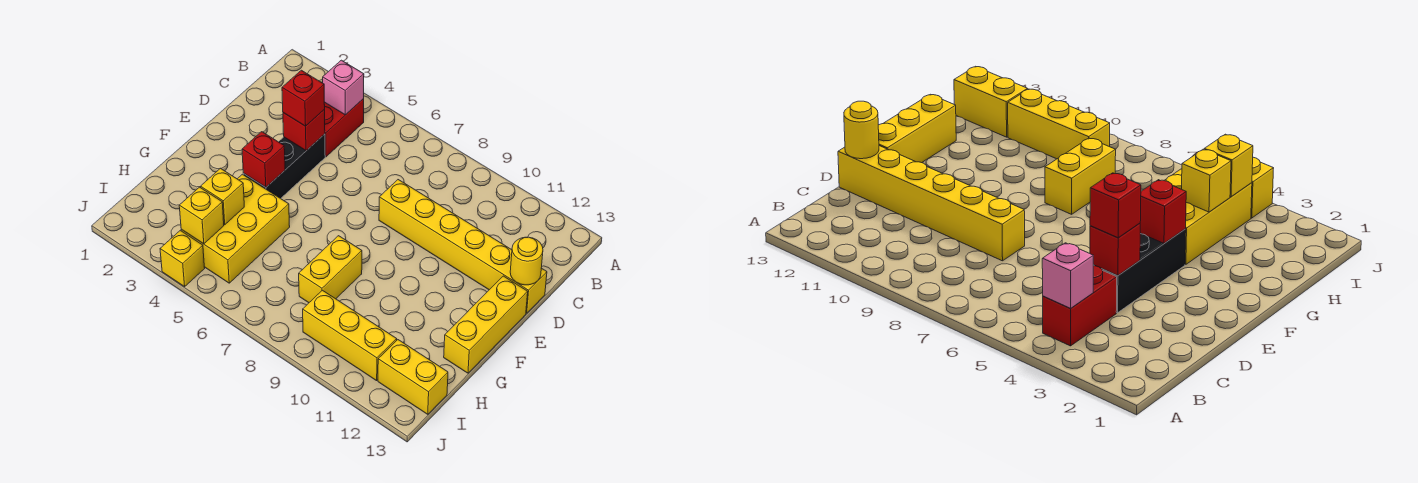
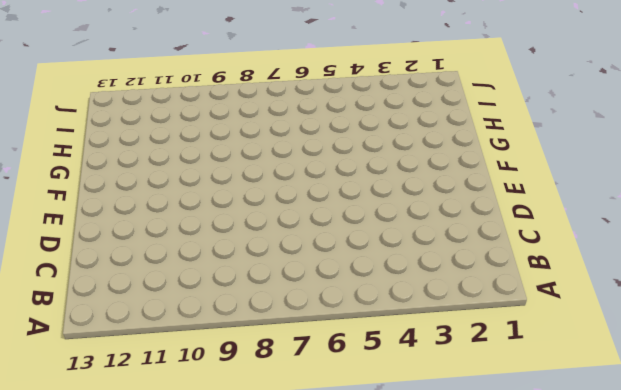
none -> red brick B4:C4 level 1
none -> black brick D4:F4 level 1
none -> yellow brick D8:D13 level 1

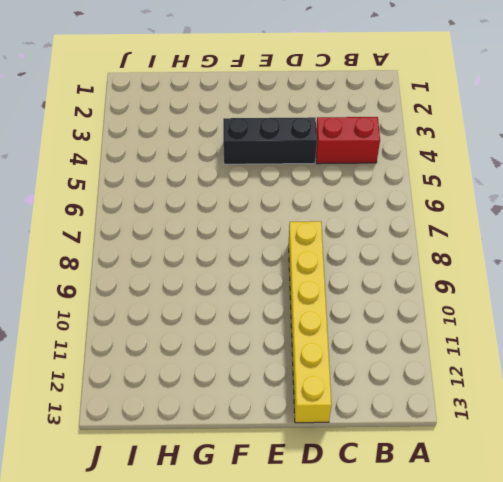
none -> yellow brick E13:G13 level 1
none -> yellow brick G4:I5 level 1
none -> yellow brick G8:H8 level 1

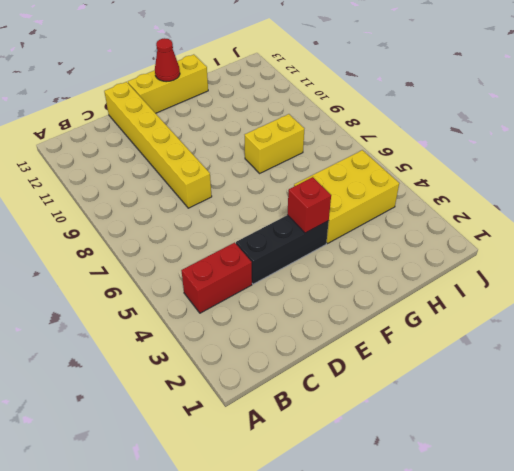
red cone F13 level 2 -> none
none -> yellow brick I9:I11 level 1
none -> yellow brick I12:I13 level 1
none -> yellow brick J4 level 1

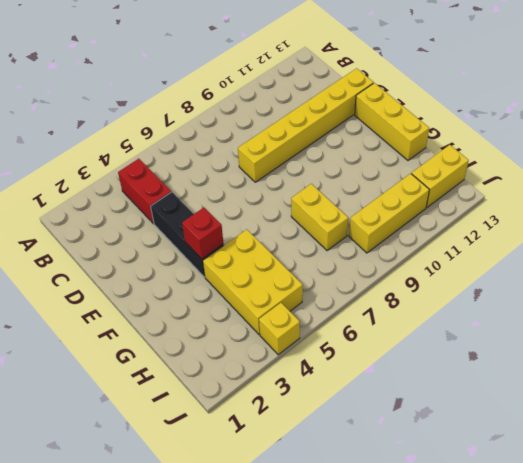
none -> pink brick B4 level 2
none -> red brick D4 level 2
none -> yellow round brick D13 level 2

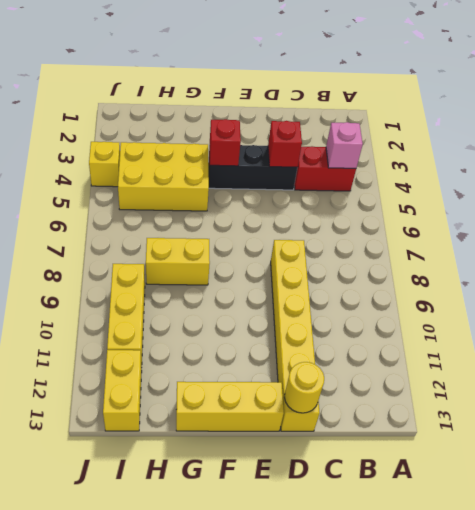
none -> yellow brick H4 level 2
none -> yellow brick I4 level 2
none -> red brick D4 level 3

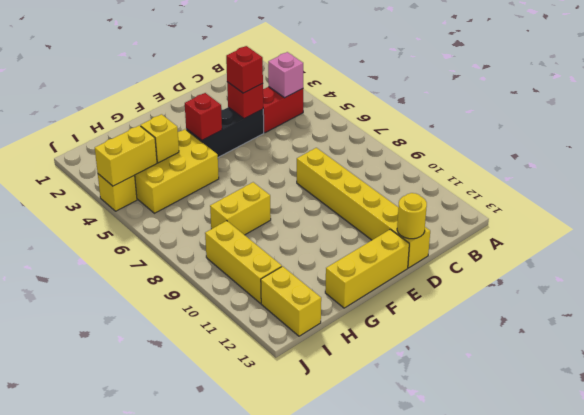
yellow brick I4:J4 level 2 -> yellow brick I4 level 2

